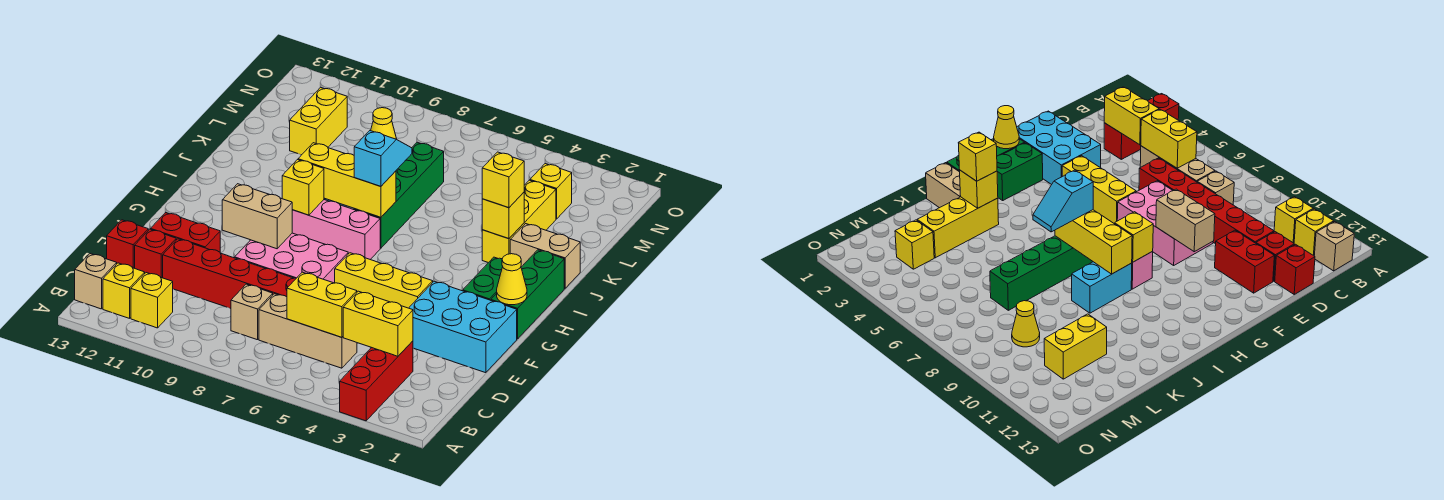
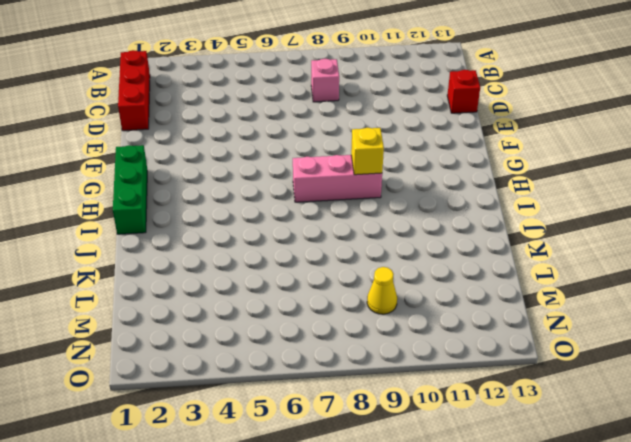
red brick B1:D1 level 1 -> red brick A3:C3 level 1
pink brick C8 level 1 -> tan brick C8 level 1
none -> yellow brick B11 level 1
none -> yellow brick B12 level 1
none -> tan brick B13 level 1
none -> tan brick C5:C7 level 1

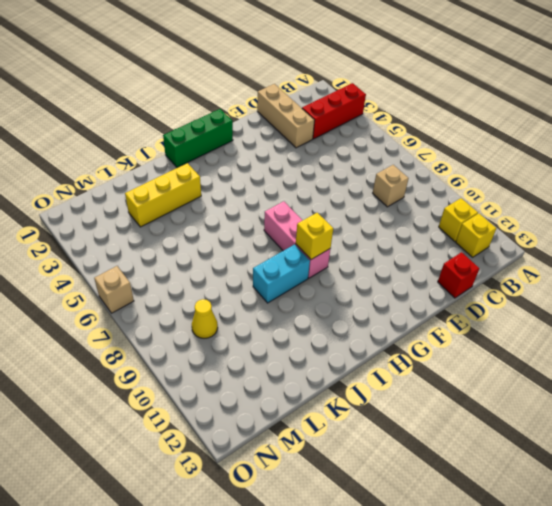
tan brick D1:D3 level 1 -> tan brick C5:C7 level 1
tan brick O6 level 1 -> tan brick B13 level 1
none -> red brick D6:D11 level 1
none -> red brick D12 level 1
none -> cyan brick E1:F3 level 1
none -> pink brick E7:F9 level 1

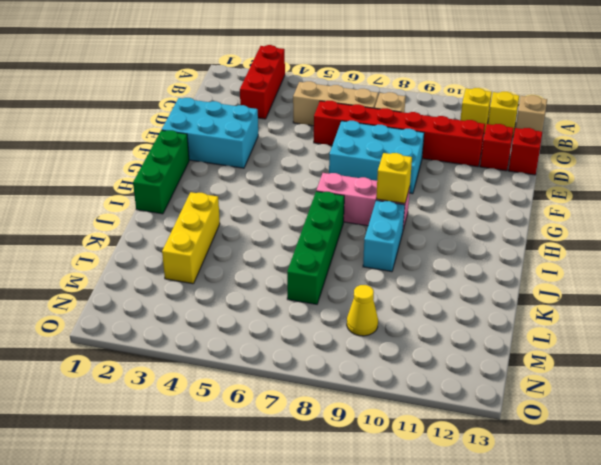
cyan brick E7:F9 level 1 -> pink brick E7:F9 level 1
none -> red brick E11:E12 level 1
none -> yellow brick F4:F6 level 1
none -> green brick G2:H2 level 1
none -> tan brick J1:J2 level 1

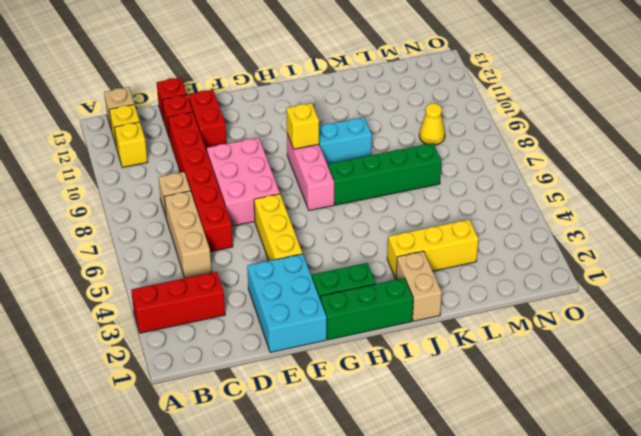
none -> yellow brick L11:M11 level 1
none -> yellow brick M3 level 1
none -> yellow brick C3:C4 level 2
none -> yellow brick C5:C6 level 2

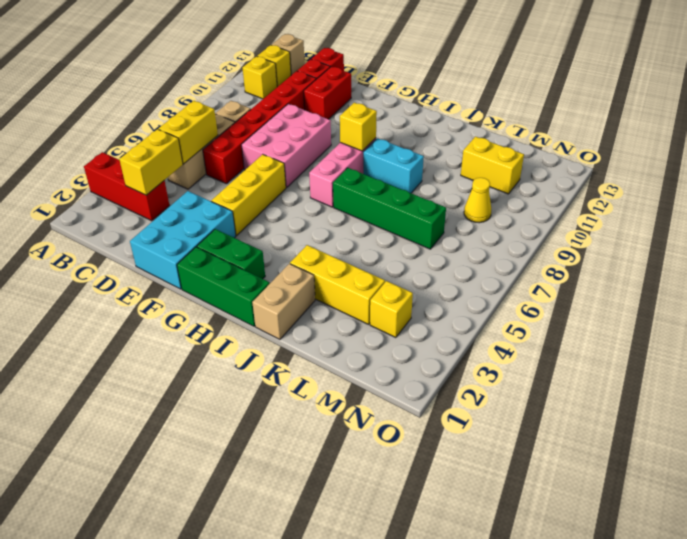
none -> tan brick F9:F10 level 2
none -> yellow cone G1 level 2
none -> yellow brick I7:I9 level 2
none -> yellow brick J3 level 2

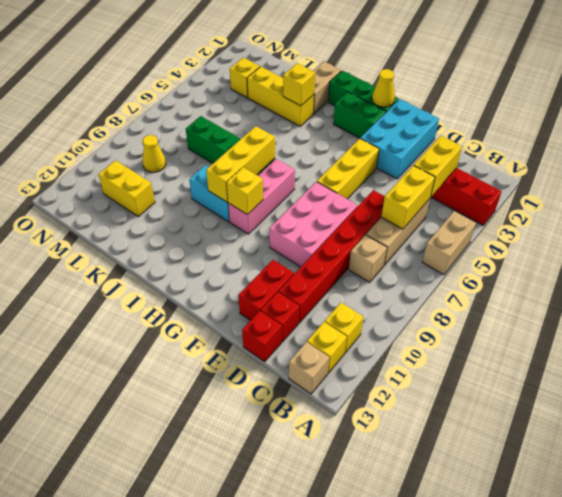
tan brick A5:A6 level 1 -> tan brick F9:F10 level 2
none -> cyan slope I7:J7 level 3 top I
none -> yellow brick J3 level 3

